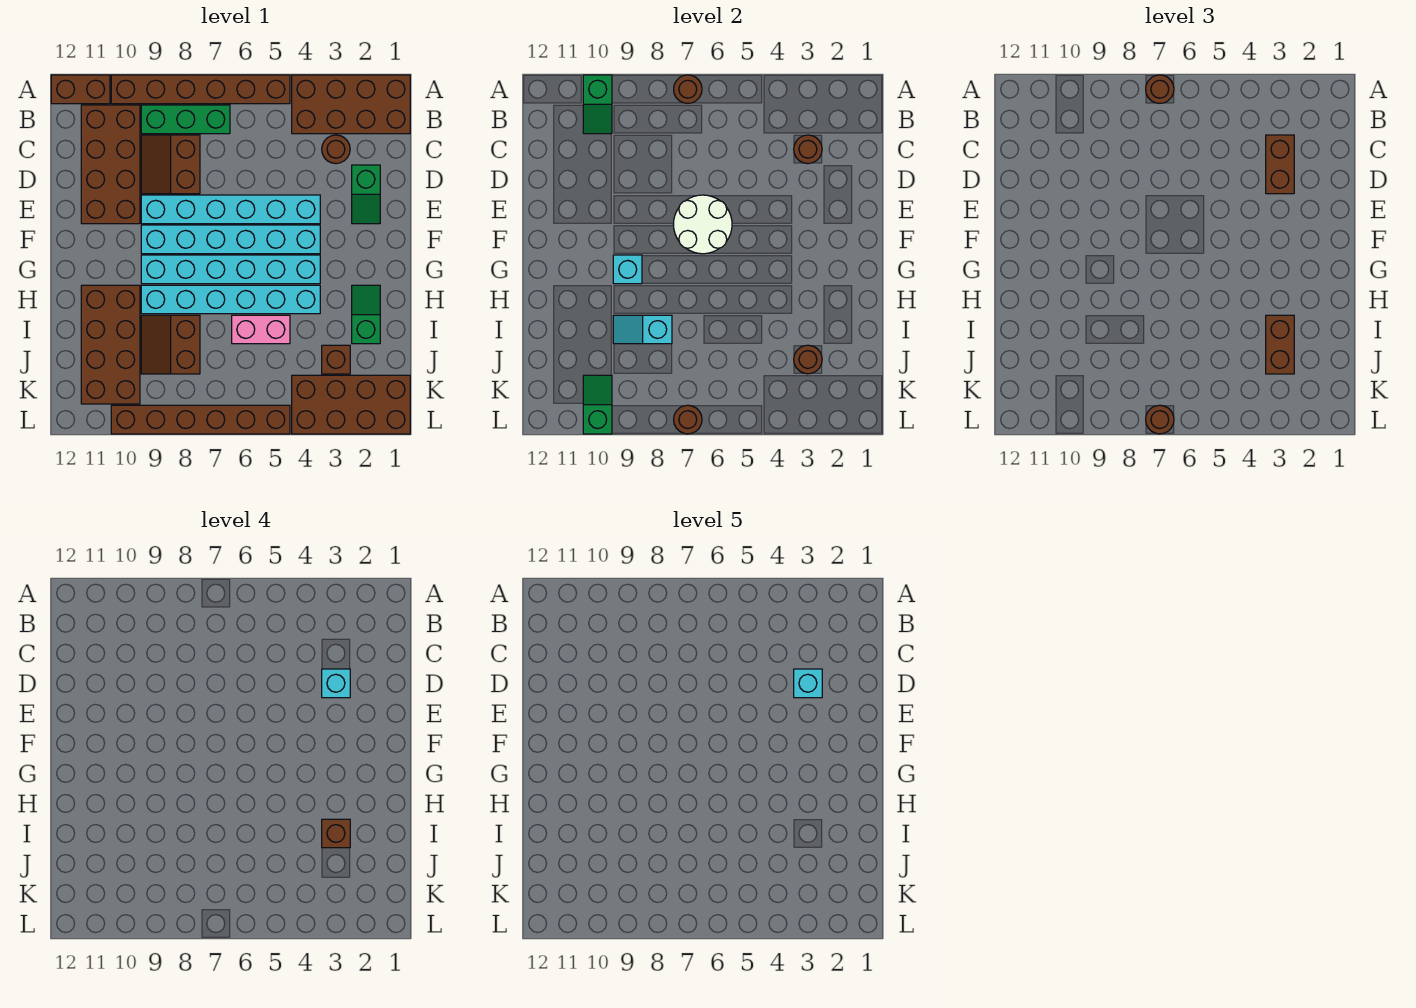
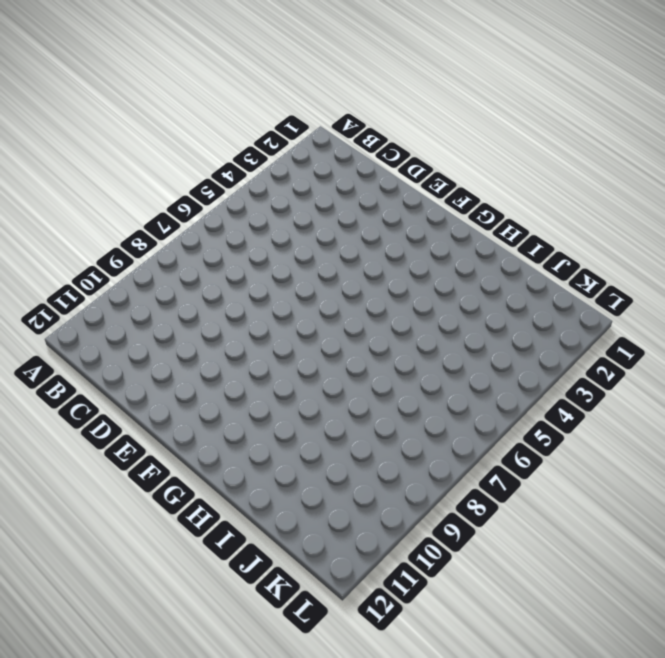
none -> brown brick A1:B4 level 1
none -> brown brick A5:A10 level 1
none -> brown brick A11:A12 level 1
none -> green brick B7:B9 level 1

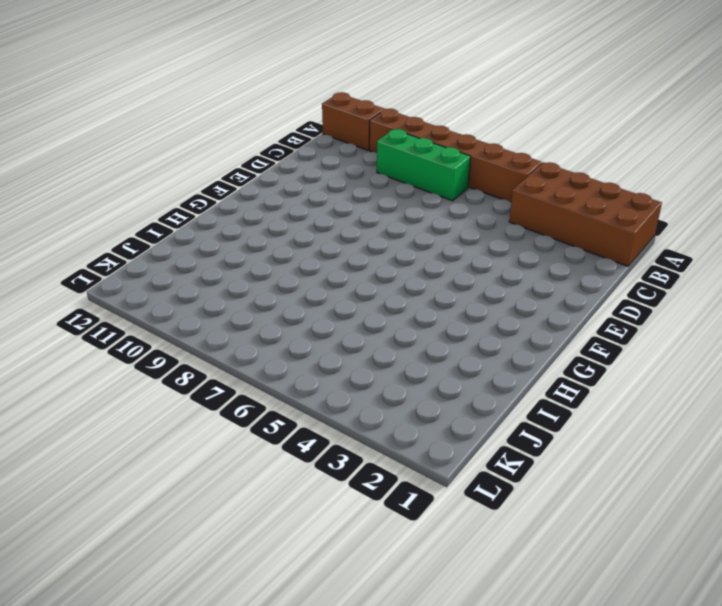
none -> brown brick B10:E11 level 1
none -> brown round brick C3 level 1
none -> brown slope C8:D9 level 1 top 8
none -> green slope D2:E2 level 1 top D

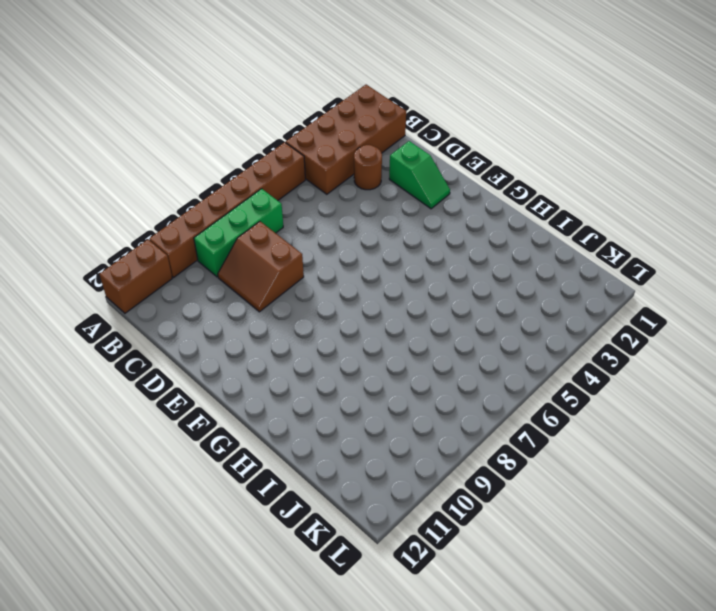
none -> brown brick B10:E11 level 1
none -> cyan brick E4:E9 level 1
none -> cyan brick F4:F9 level 1
none -> cyan brick G4:G9 level 1

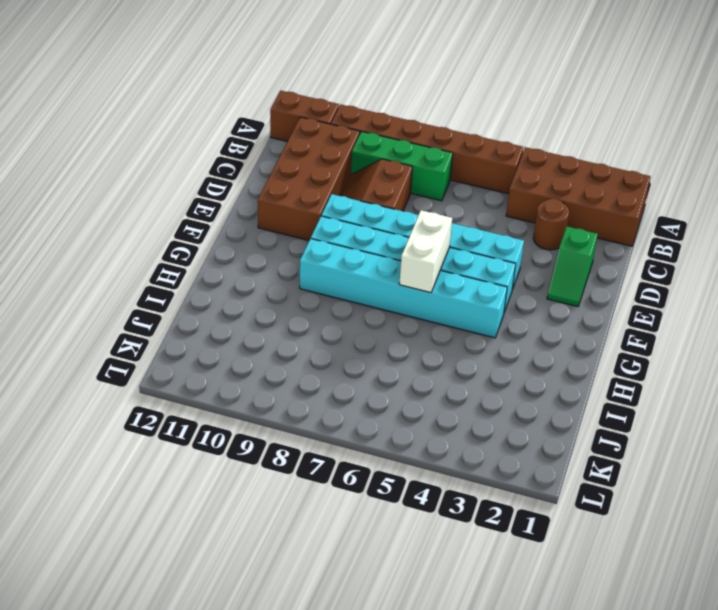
white brick F6:G6 level 2 -> white round brick E6:F7 level 2
none -> green slope H2:I2 level 1 top I
none -> cyan brick H4:H9 level 1
none -> brown brick H10:K11 level 1
none -> pink brick I5:I6 level 1

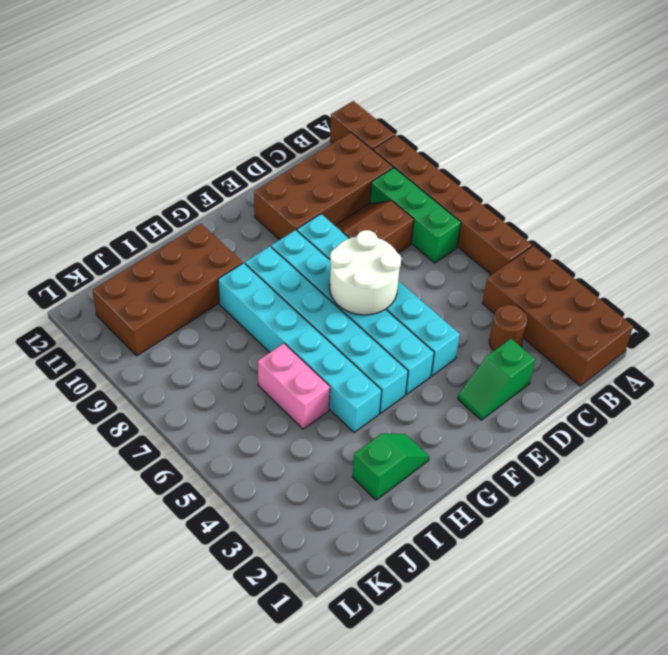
none -> brown slope I8:J9 level 1 top 8
none -> brown brick J3 level 1
none -> brown brick K1:L4 level 1
none -> brown brick L5:L10 level 1

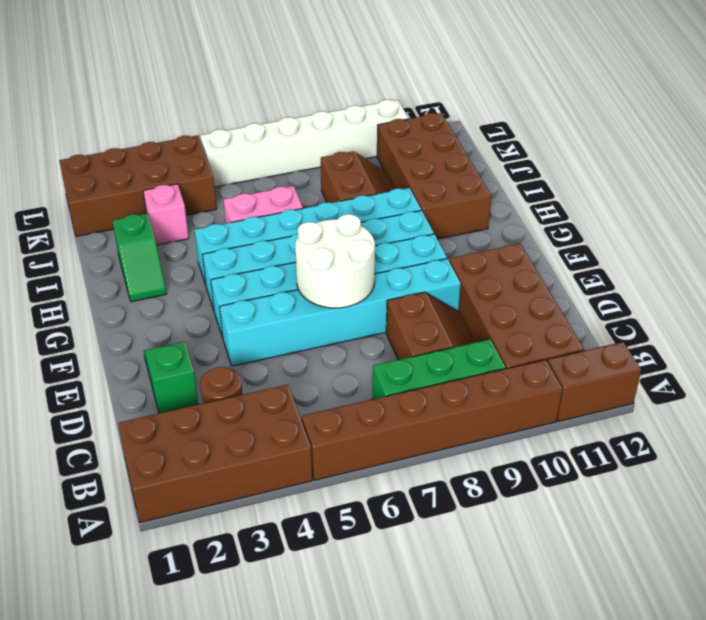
pink brick J3 level 1 -> brown brick J3 level 1
white brick L5:L10 level 1 -> brown brick L5:L10 level 1
none -> brown round brick A7 level 2
none -> green slope A10:B10 level 2 top A
none -> brown round brick C3 level 2
none -> cyan brick G9 level 2

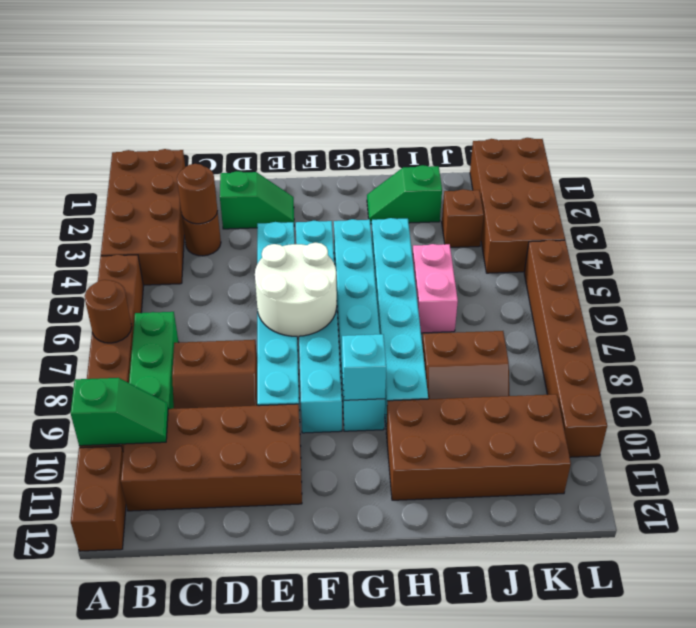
none -> cyan slope I8:I9 level 2 top 8
none -> brown round brick J3 level 2
none -> green slope K10:L10 level 2 top L
none -> brown round brick L7 level 2

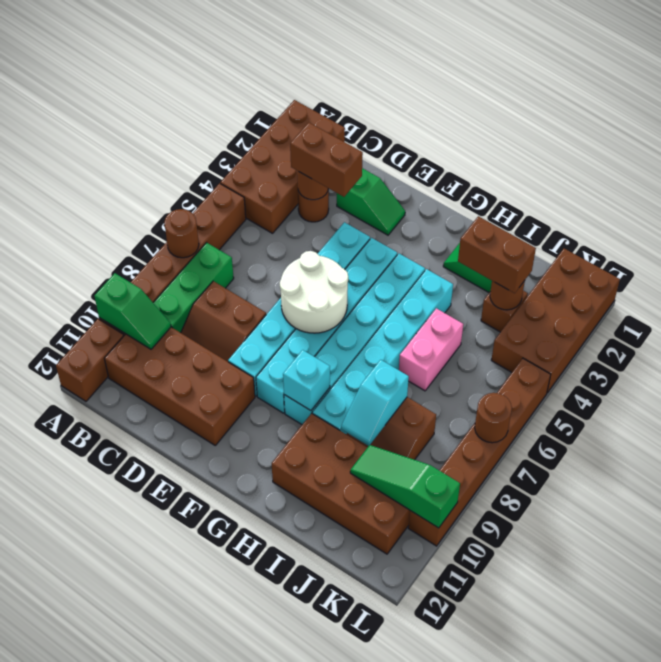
green slope J10:L10 level 2 top L -> green slope K10:L10 level 2 top L
none -> brown round brick A7 level 3
none -> brown round brick L7 level 3
none -> cyan brick D3 level 4
none -> brown brick I3 level 4

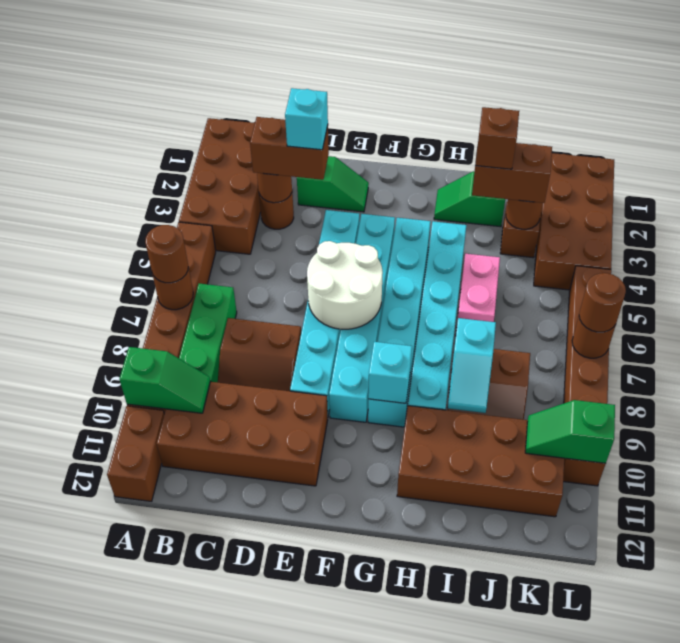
none -> cyan brick D3 level 5

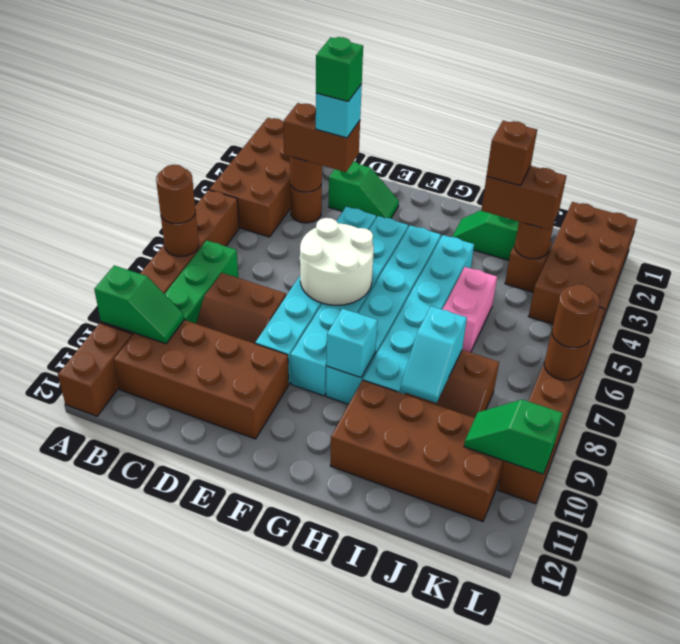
green brick D3 level 5 -> cyan brick D3 level 5

